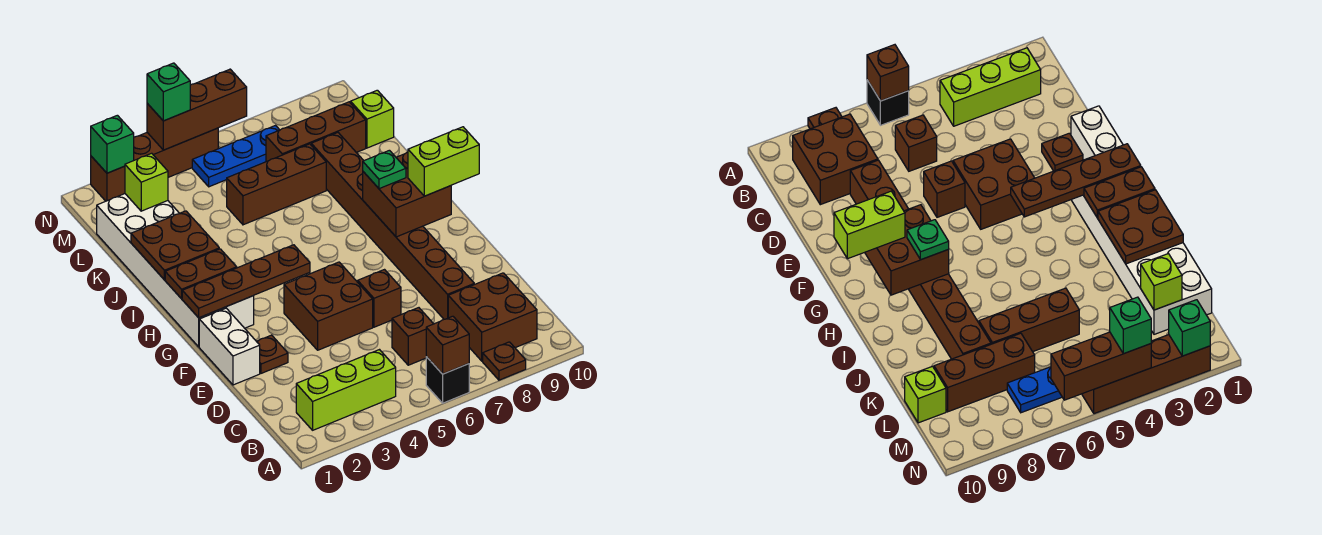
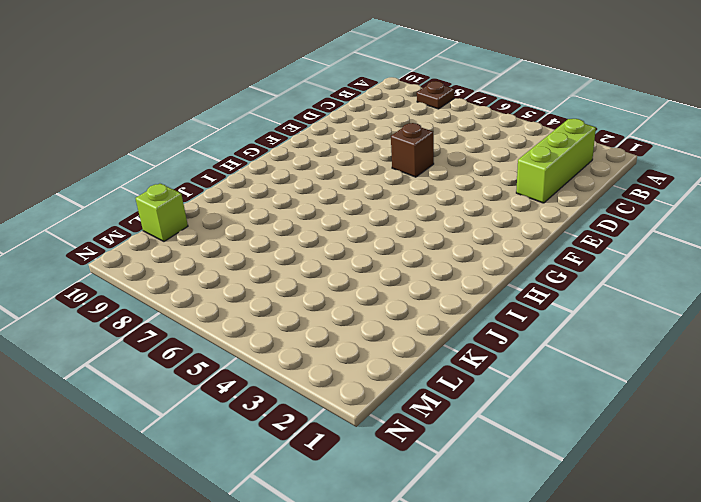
lime brick B2:D2 level 1 -> lime brick B2:B4 level 1
none -> black brick A6 level 1
none -> brown brick B8:C9 level 1
none -> brown brick C6 level 1

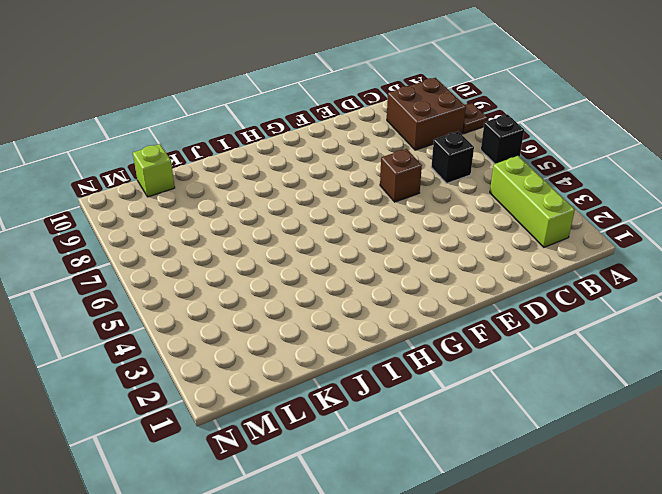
black brick C6 level 1 -> brown brick C6 level 1
none -> brown brick D8:K8 level 1
none -> white brick E1:F1 level 1
none -> brown plate E2 level 1

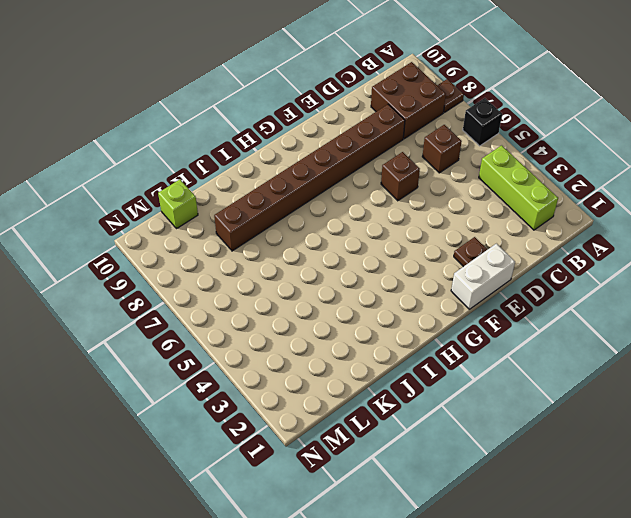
none -> brown brick E4:F5 level 1
none -> white brick G1:L2 level 1
none -> brown brick K5:K7 level 1

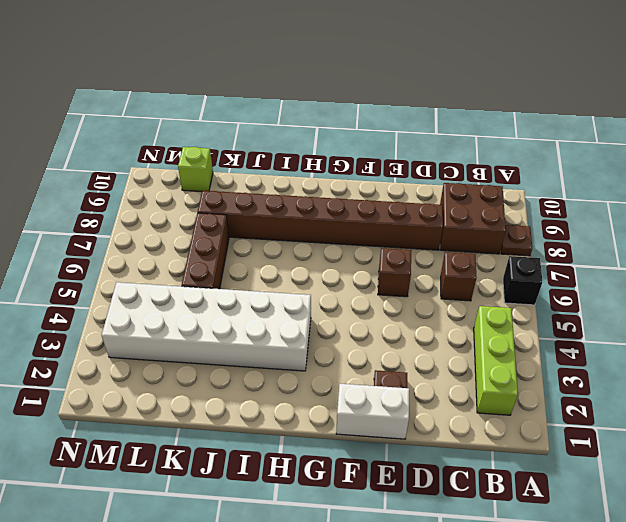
white brick H3:M4 level 1 -> white brick G1:L2 level 1
none -> brown brick E4:F5 level 1
none -> brown brick L7:L9 level 1
none -> blue plate M5:M7 level 1

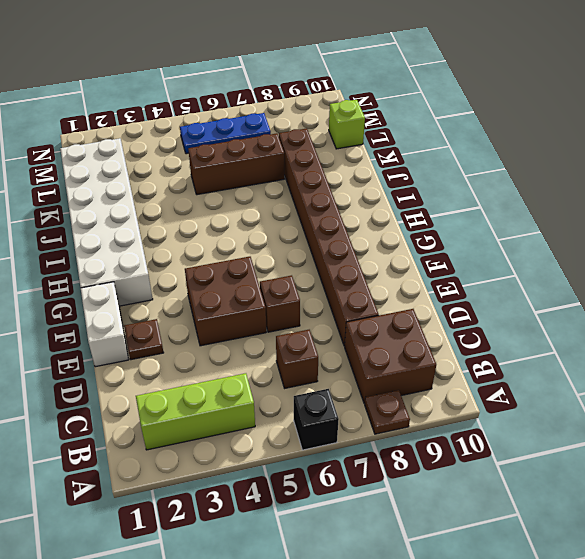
none -> brown brick L7:L9 level 1
none -> brown brick N2:N5 level 1
none -> brown brick A6 level 2

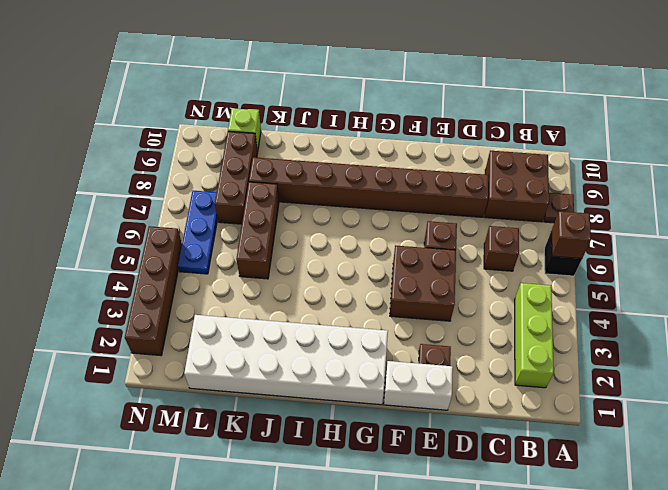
none -> brown plate G1:G4 level 2
none -> brown brick G8:H9 level 2
none -> brown plate H1:H2 level 2

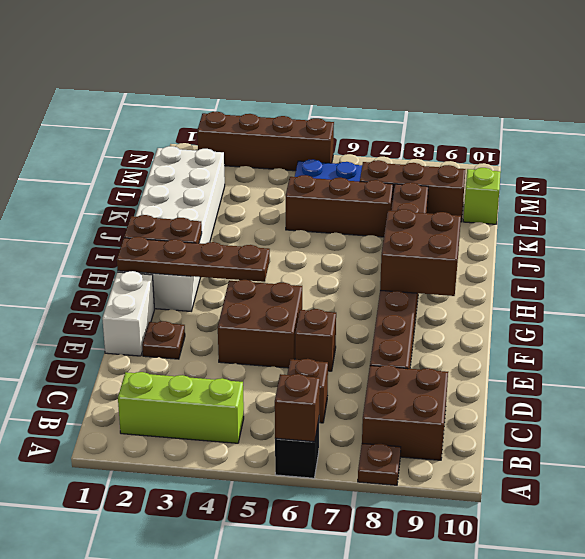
none -> brown plate I1:J2 level 2
none -> lime brick L2 level 2
none -> green brick N2 level 2

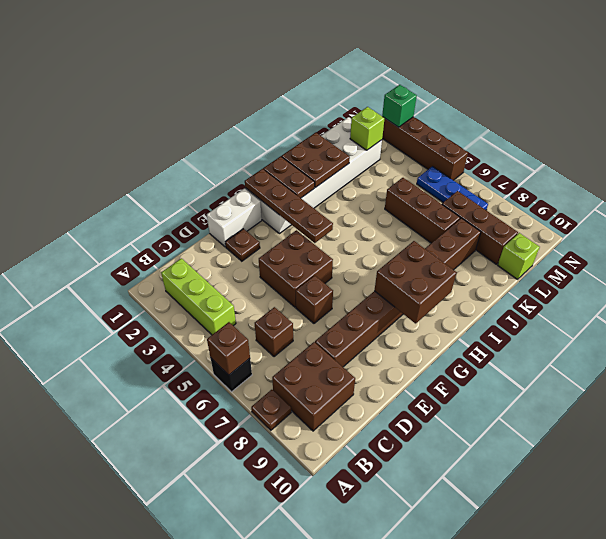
none -> brown brick N4:N6 level 2
none -> lime brick G9:G10 level 3
none -> green plate H8 level 3

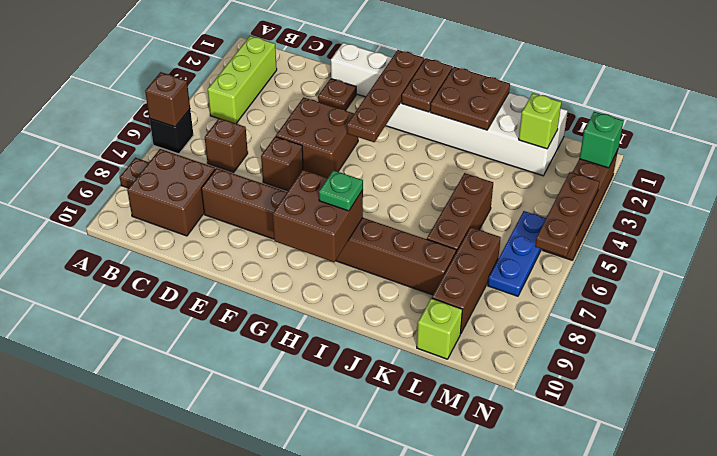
brown plate N4:N6 level 2 -> brown brick N4:N6 level 2
none -> lime brick G9:G10 level 3
none -> green brick N4 level 3

